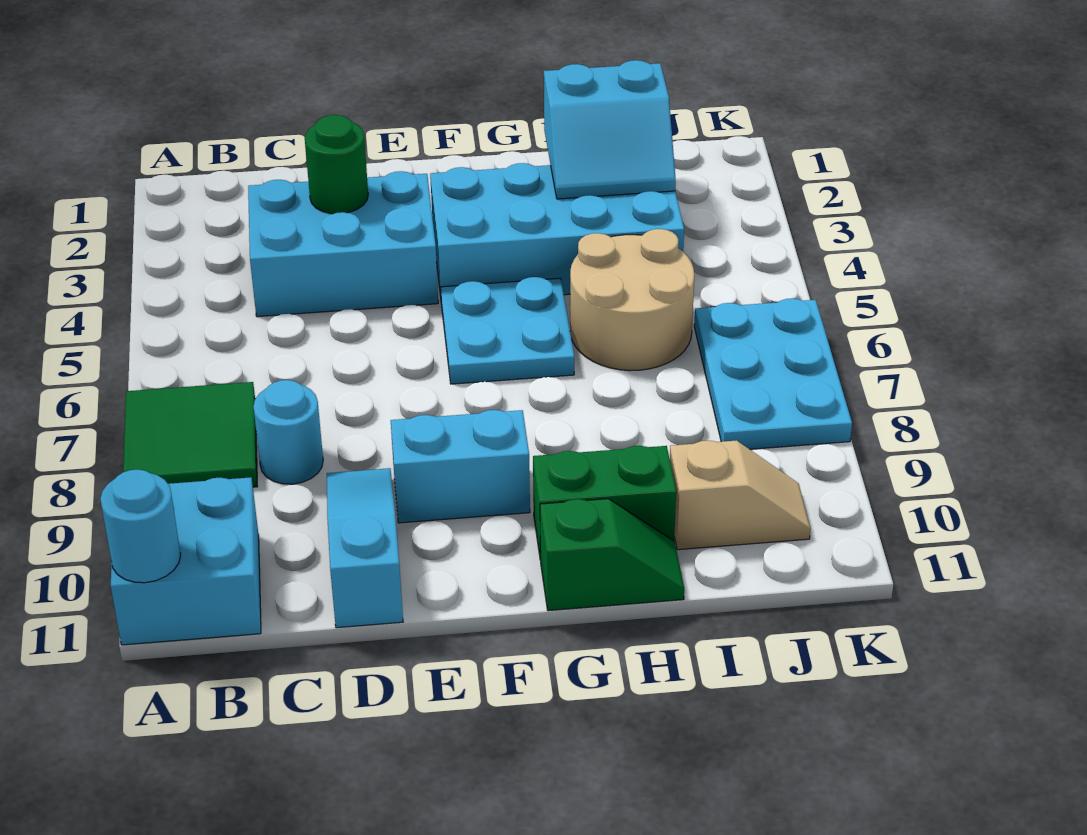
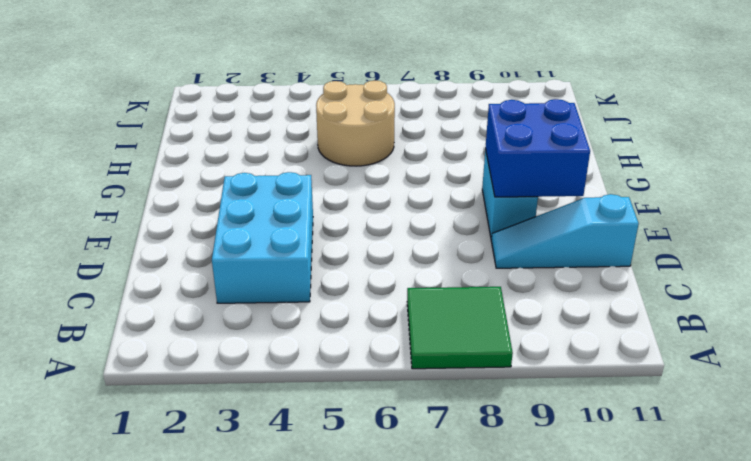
blue brick E9:F10 level 2 -> none
none -> cyan brick A10:B11 level 1
none -> cyan round brick C8 level 1
none -> cyan brick F3:I4 level 1

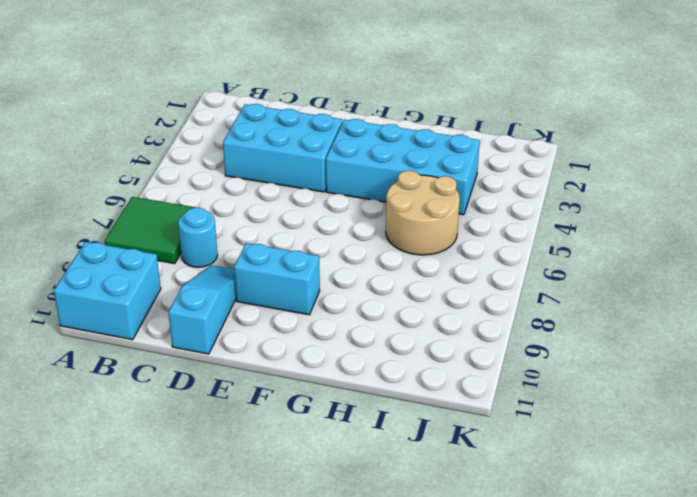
none -> cyan plate F5:G6 level 1
none -> green brick G10:H10 level 1
none -> green slope G11:H11 level 1 top G

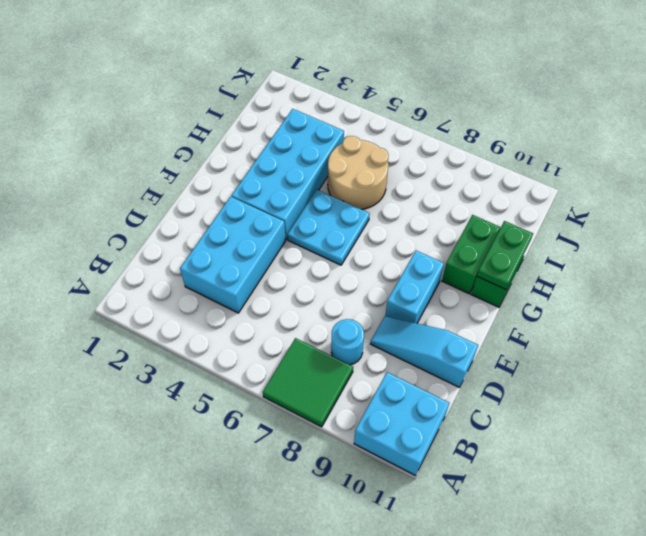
green plate G11:H11 level 2 -> none
none -> tan slope I10:J10 level 1 top I
none -> cyan plate J6:K8 level 1
none -> cyan round brick A11 level 2

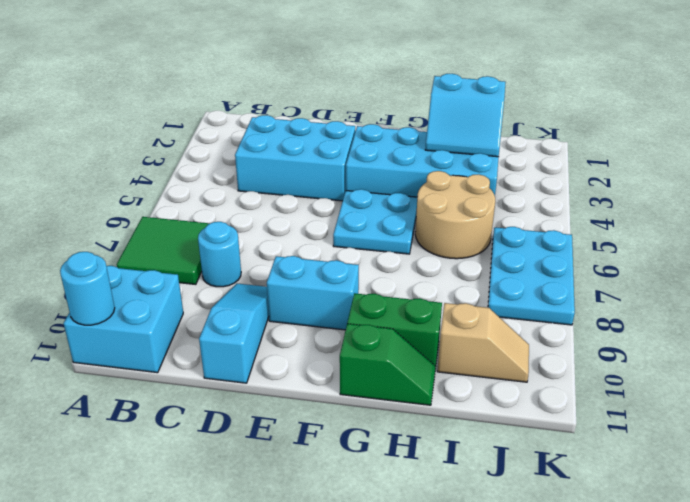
none -> green round brick D3 level 2

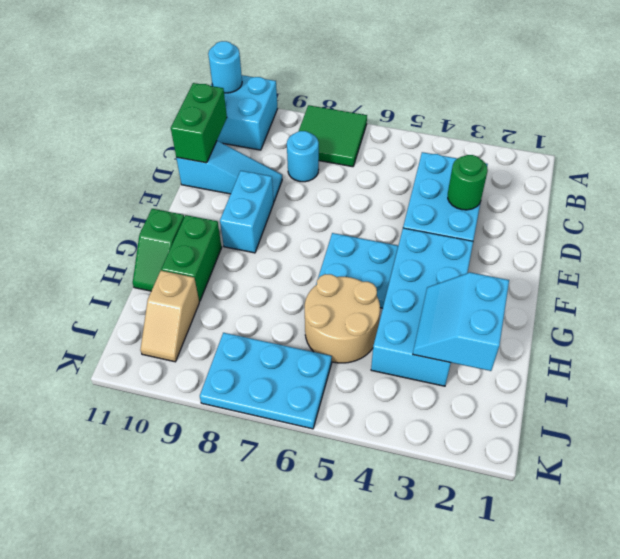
green brick C11:D11 level 2 -> none

